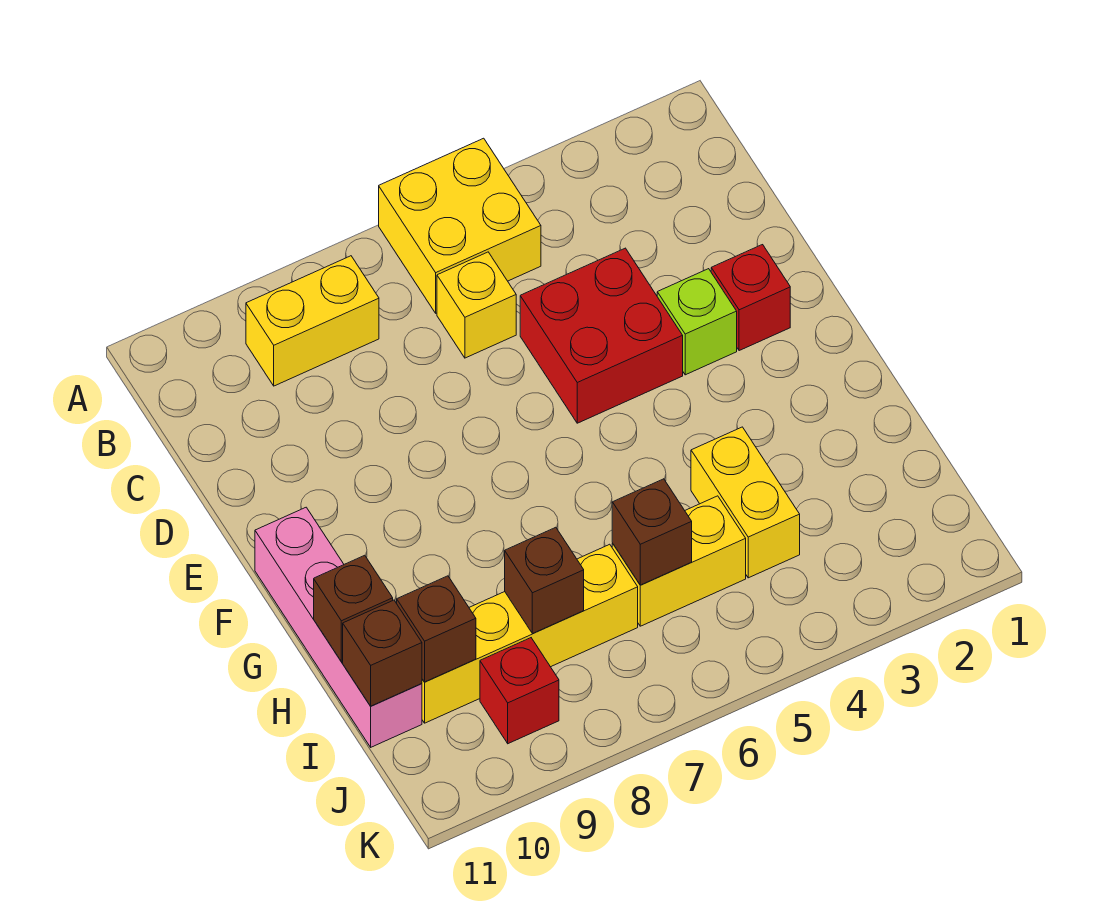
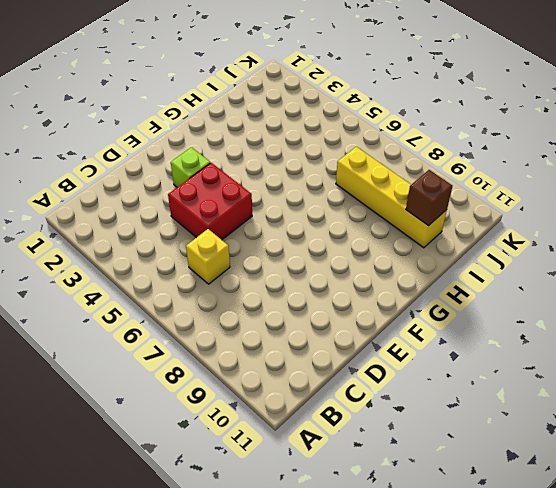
none -> yellow brick A5:B6 level 1
none -> yellow brick B8:B9 level 1
none -> red brick E2 level 1

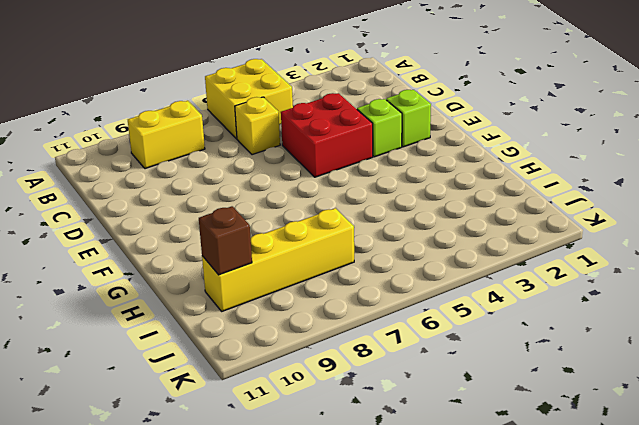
lime brick E2 level 1 -> red brick E2 level 1
none -> pink brick F11:I11 level 1
none -> yellow brick H4:I4 level 1
none -> yellow brick I5:I6 level 1

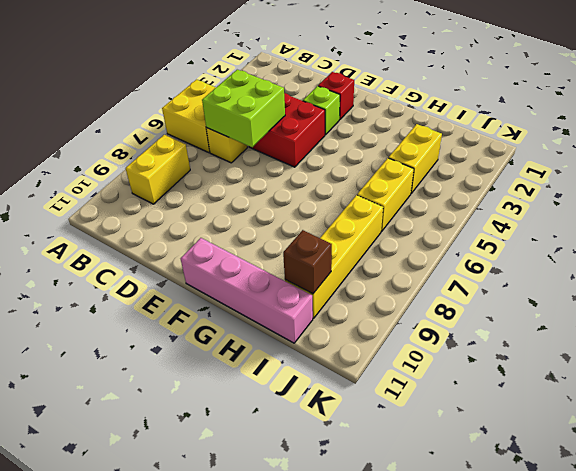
lime brick C5:D6 level 2 -> none
yellow brick I3:I4 level 1 -> yellow brick H4:I4 level 1
none -> red brick J9 level 1
none -> brown brick H11 level 2
none -> brown brick I6 level 2

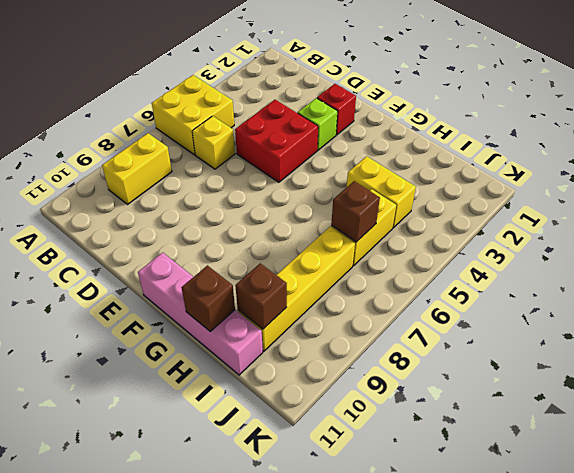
none -> red brick J9 level 1
none -> brown brick I8 level 2
none -> brown brick I11 level 2

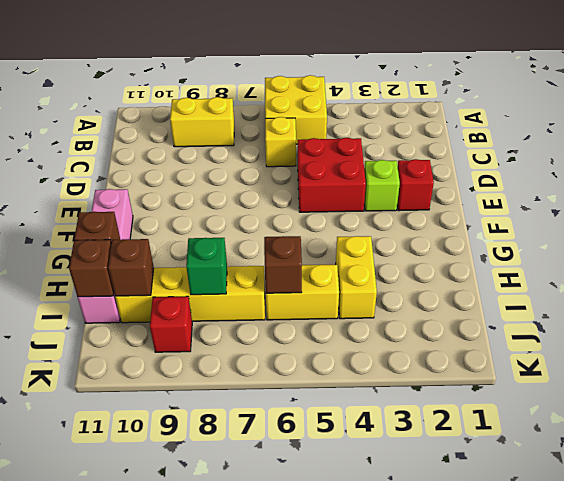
green brick I8 level 2 -> brown brick I8 level 2

